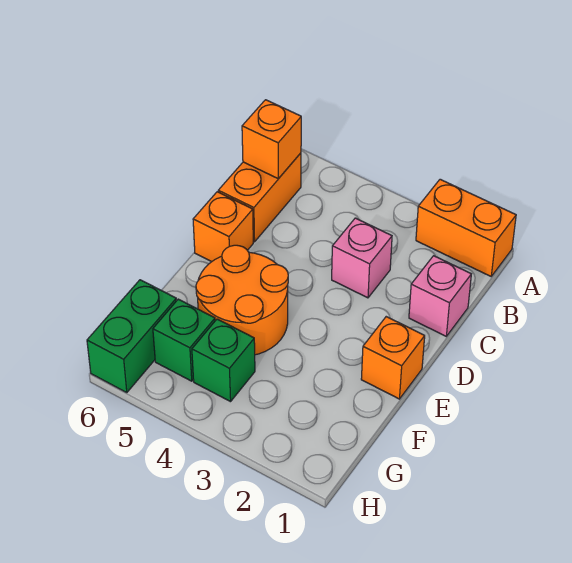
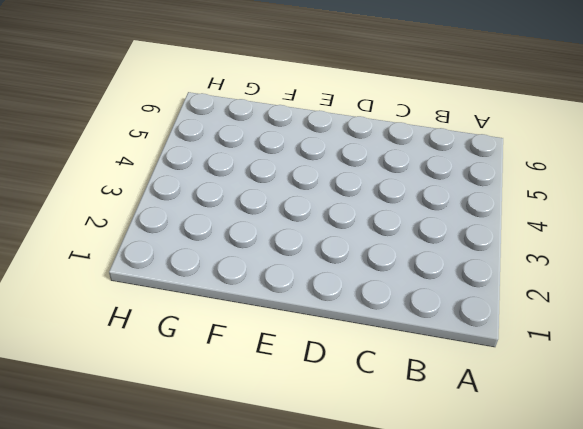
none -> orange brick A1:A2 level 1
none -> orange brick B6:C6 level 1

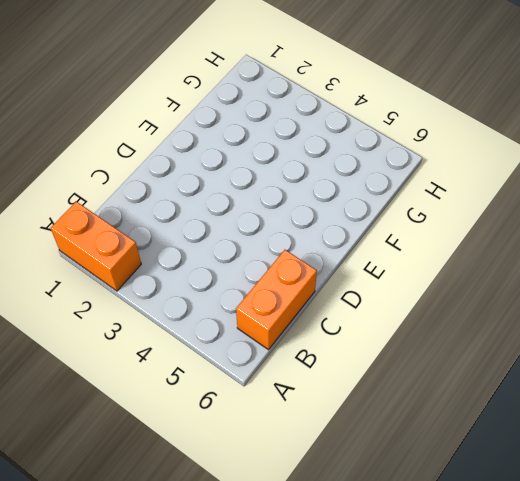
none -> pink brick C1 level 1
none -> pink brick C3 level 1

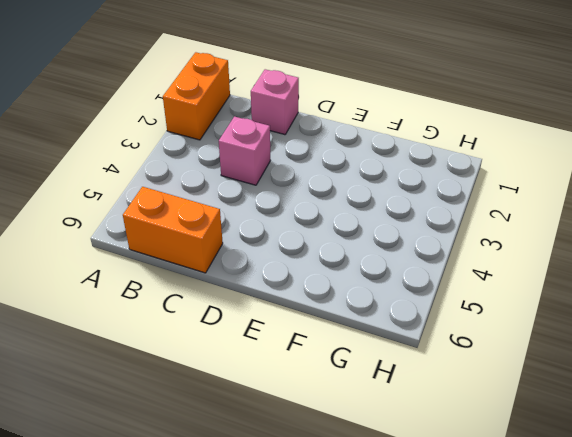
none -> orange brick D6 level 1
none -> orange brick E1 level 1

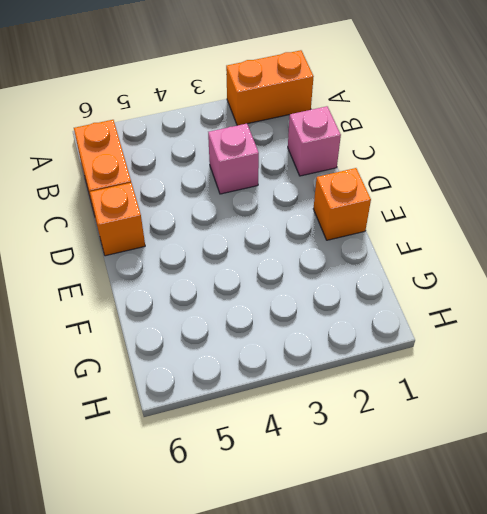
none -> orange round brick E4:F5 level 1
none -> green brick G4 level 1

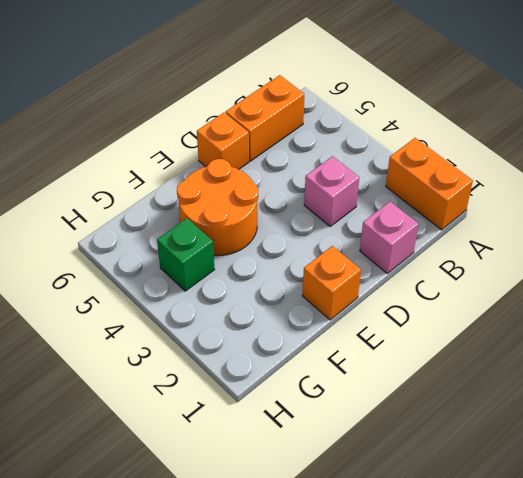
none -> green brick G5 level 1
none -> green brick G6:H6 level 1

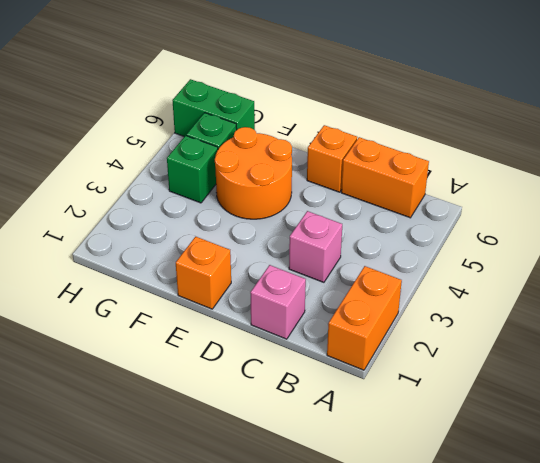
none -> orange brick B6 level 2

